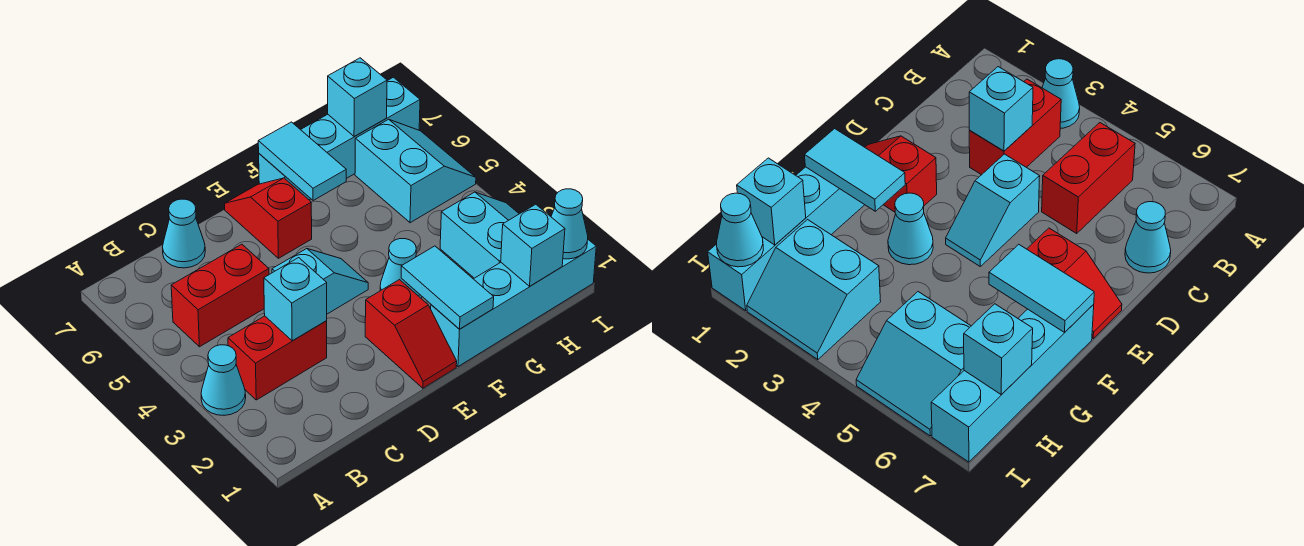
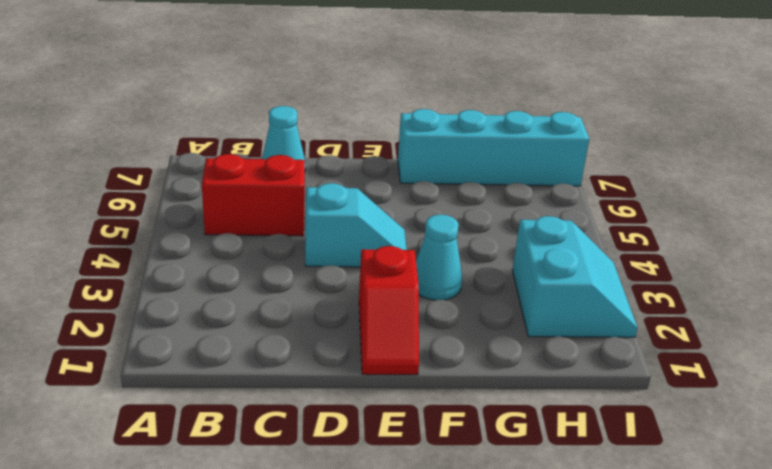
none -> cyan cone A3 level 1
none -> red brick B3:C3 level 1
none -> red slope E6:E7 level 1 top 6

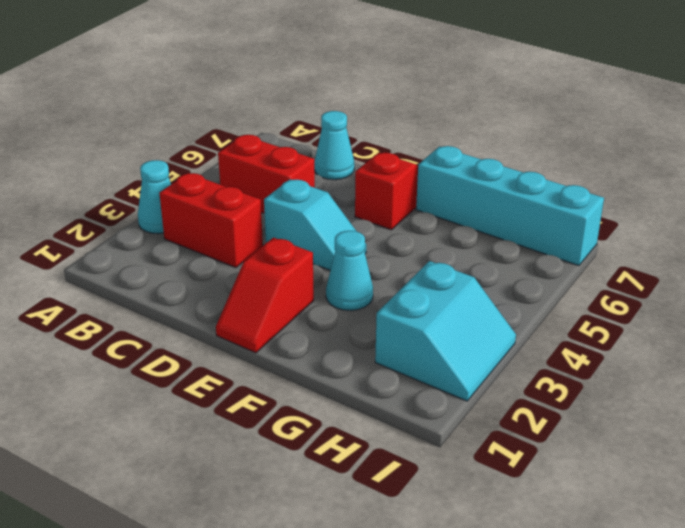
none -> cyan brick F1:I1 level 1
none -> cyan slope H5:I6 level 1 top H
none -> cyan brick C3 level 2

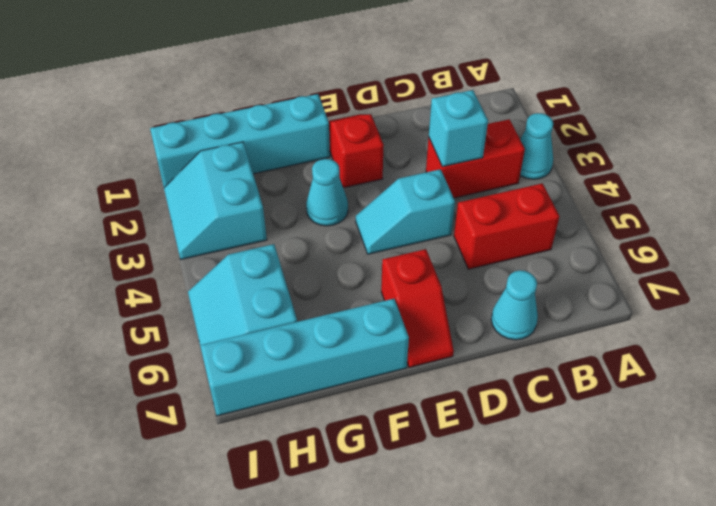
none -> cyan tile F1:F2 level 2
none -> cyan tile F6:F7 level 2
none -> cyan brick H1 level 2

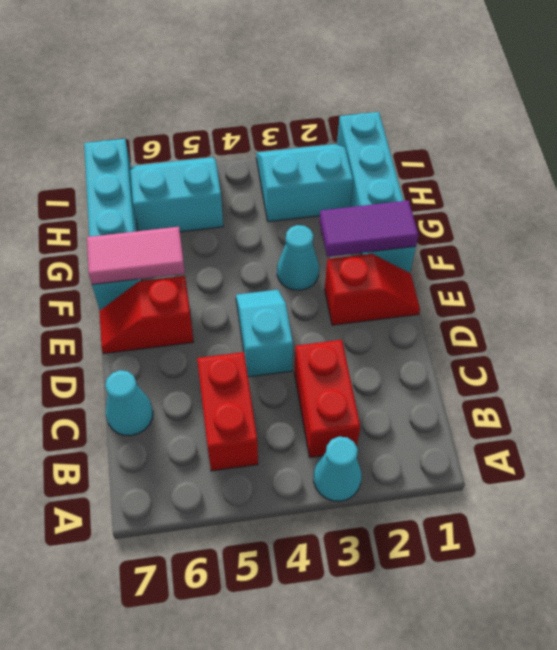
purple tile F1:F2 level 2 -> cyan tile F1:F2 level 2
pink tile F6:F7 level 2 -> cyan tile F6:F7 level 2
none -> cyan brick C3 level 2
none -> cyan brick H1 level 2
none -> cyan brick H7 level 2

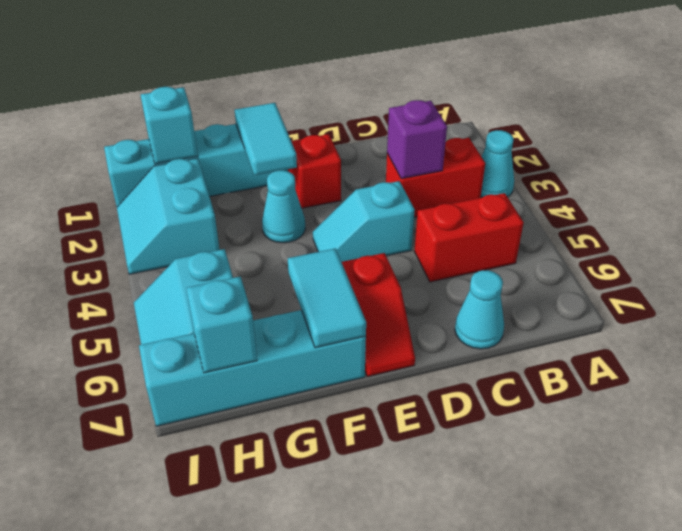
purple brick C3 level 2 -> cyan brick C3 level 2
none -> cyan cone I1 level 2

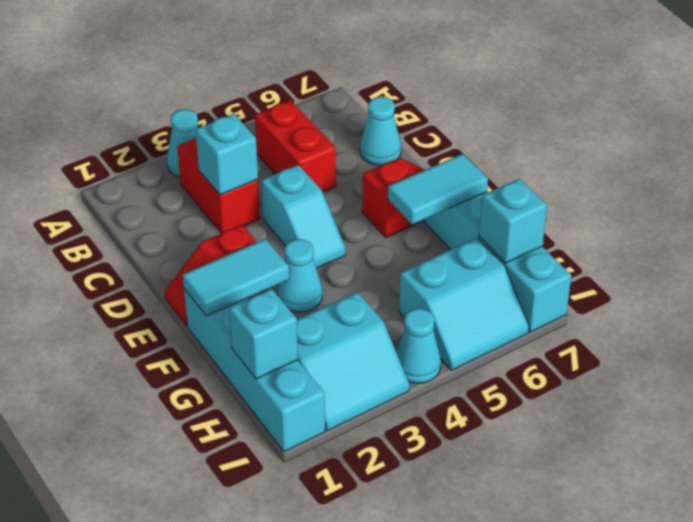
cyan cone I4 level 1 -> cyan cone I1 level 2

